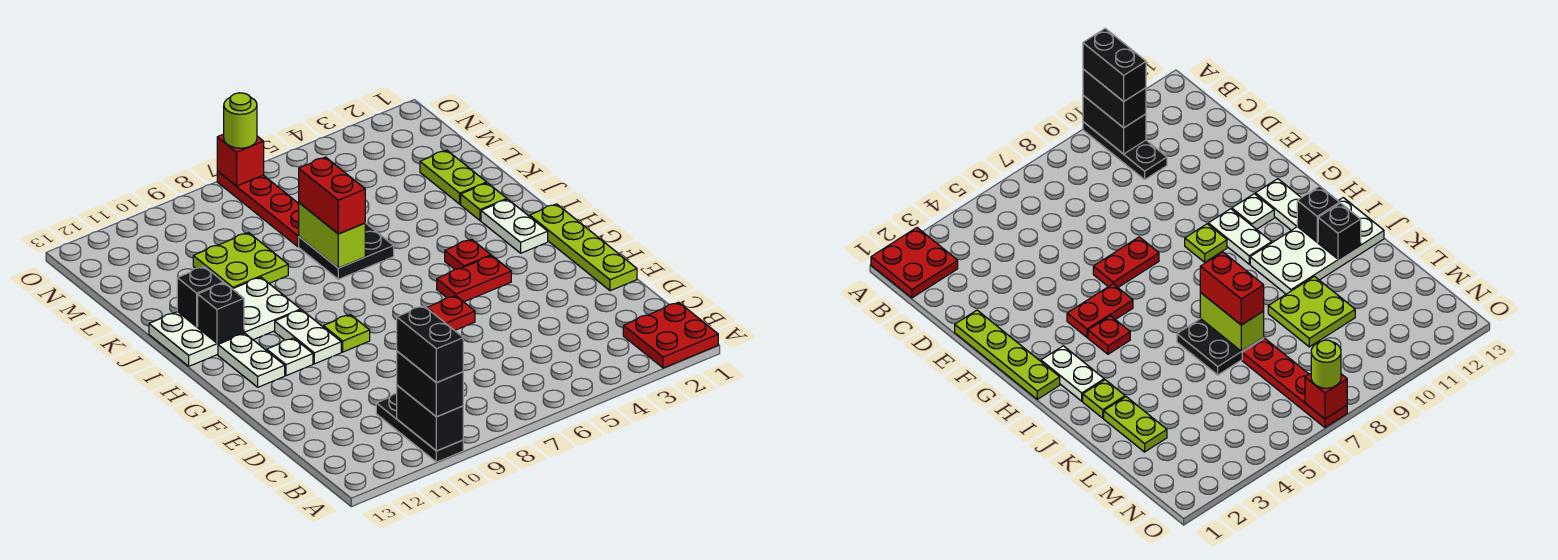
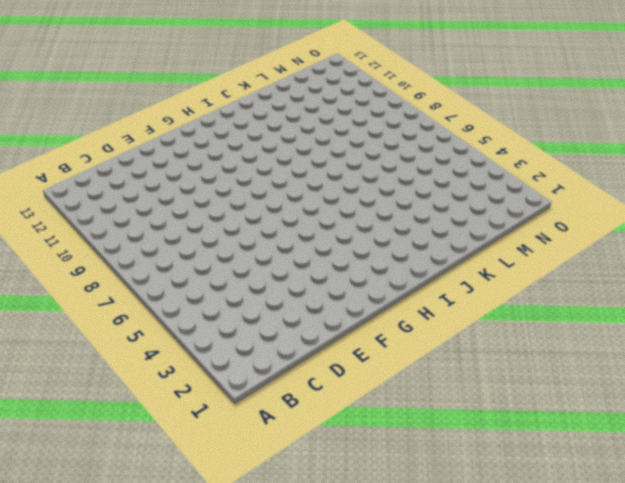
none -> red plate A1:B2 level 1
none -> black plate A10:C10 level 1
none -> lime plate E1:H1 level 1

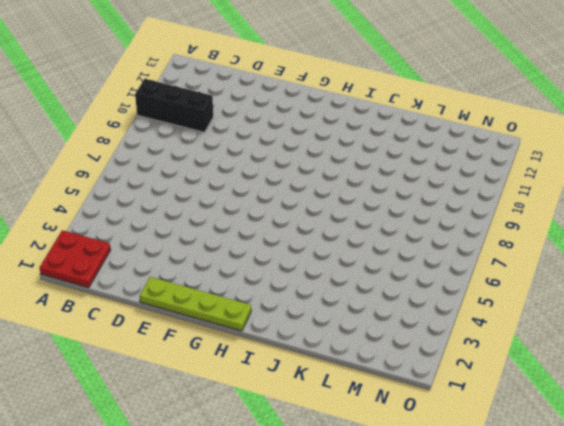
black brick A10:C10 level 1 -> black plate A10:C10 level 1
none -> red plate F6:F7 level 1
none -> red plate G4:G5 level 1
none -> lime plate G9 level 1

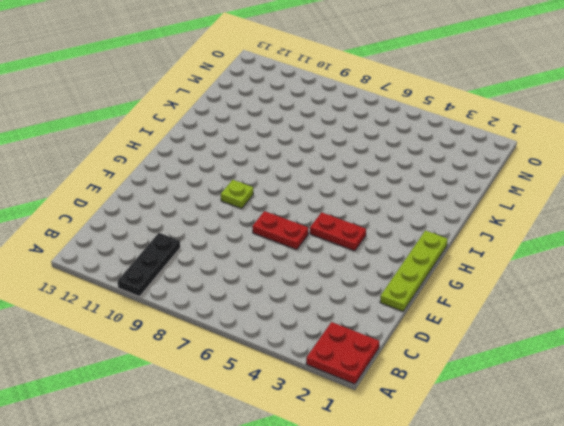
none -> white plate G10:H10 level 1
none -> white plate G11 level 1
none -> white plate G12:H12 level 1

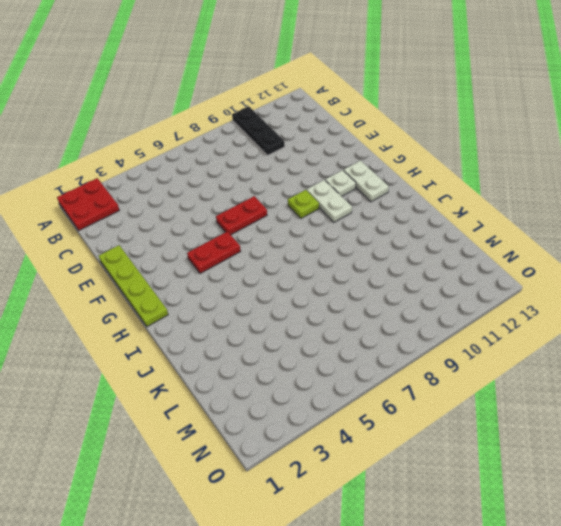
none -> white plate H2:I2 level 1
none -> red plate H4 level 1
none -> white plate I10:J13 level 1

